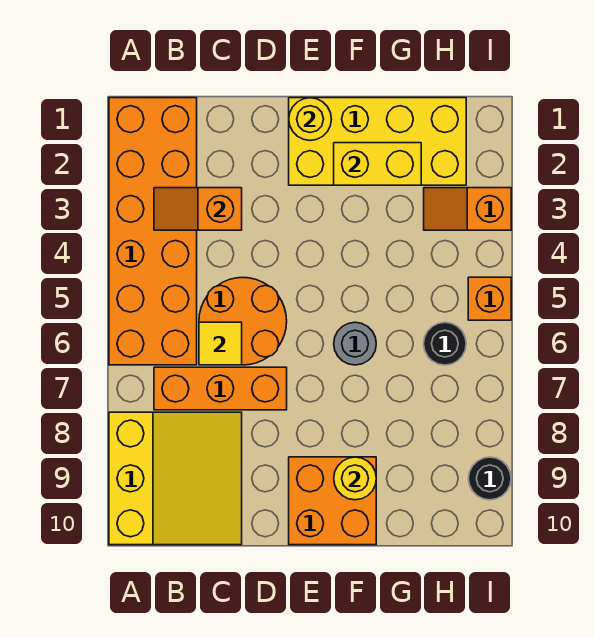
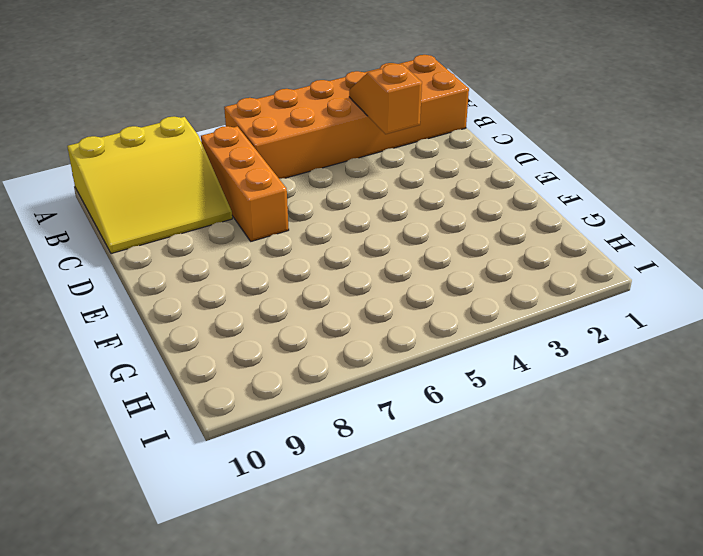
none -> orange round brick C5:D6 level 1
none -> yellow brick E1:H2 level 1
none -> orange brick E9:F10 level 1

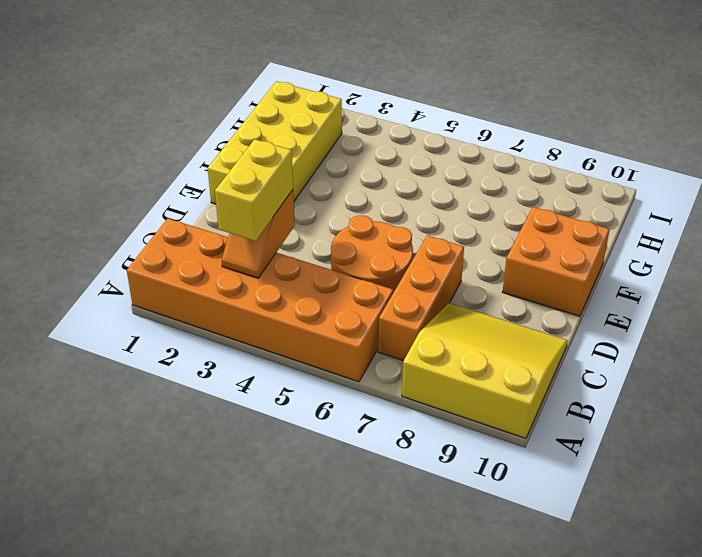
yellow brick B3:C3 level 3 -> yellow brick F2:G2 level 2
none -> grey round brick F6 level 1
none -> orange slope H3:I3 level 1 top I
none -> black round brick H6 level 1

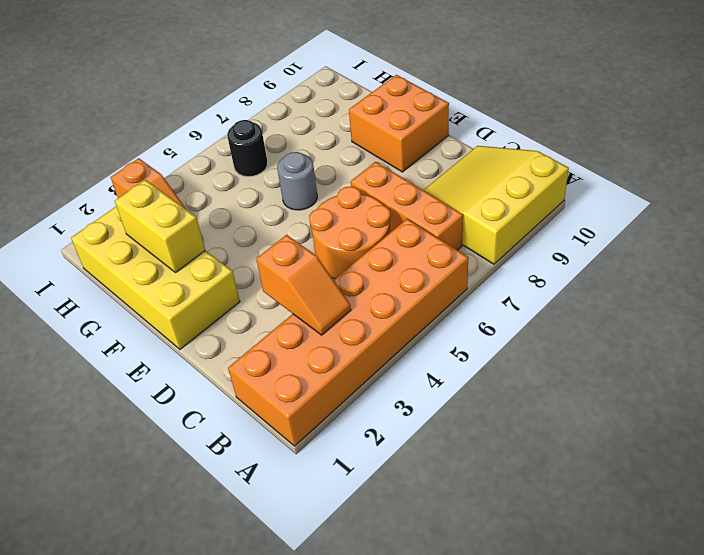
none -> orange brick I5 level 1
none -> black round brick I9 level 1
none -> yellow tile C6 level 2

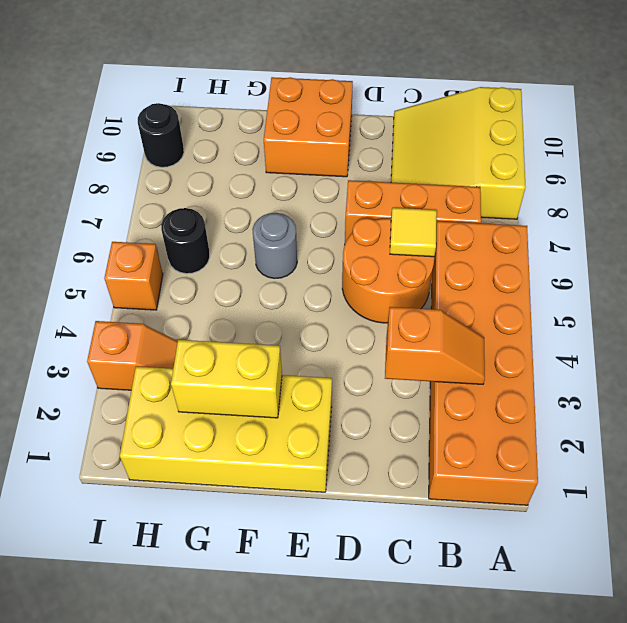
none -> yellow round brick E1 level 2
none -> yellow round brick F9 level 2

